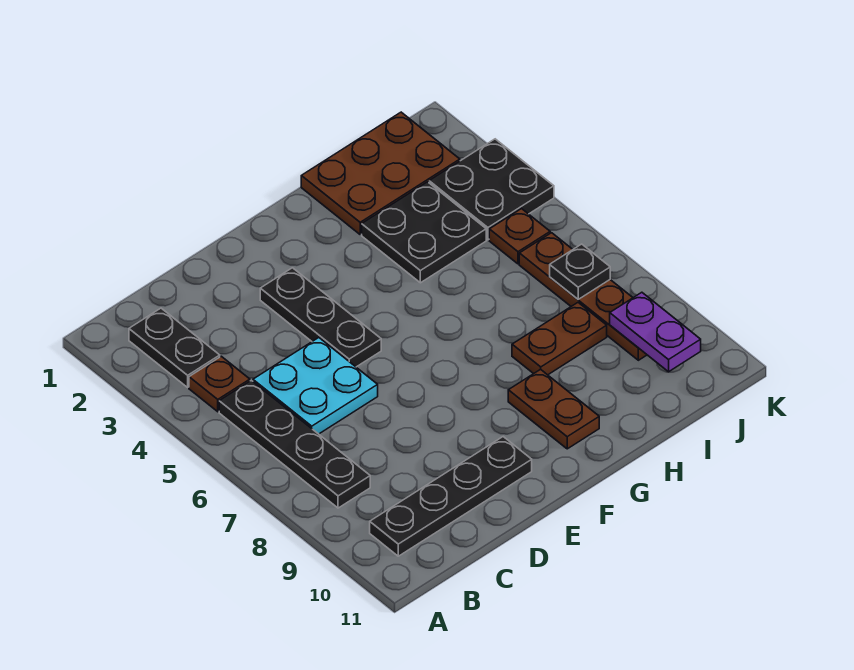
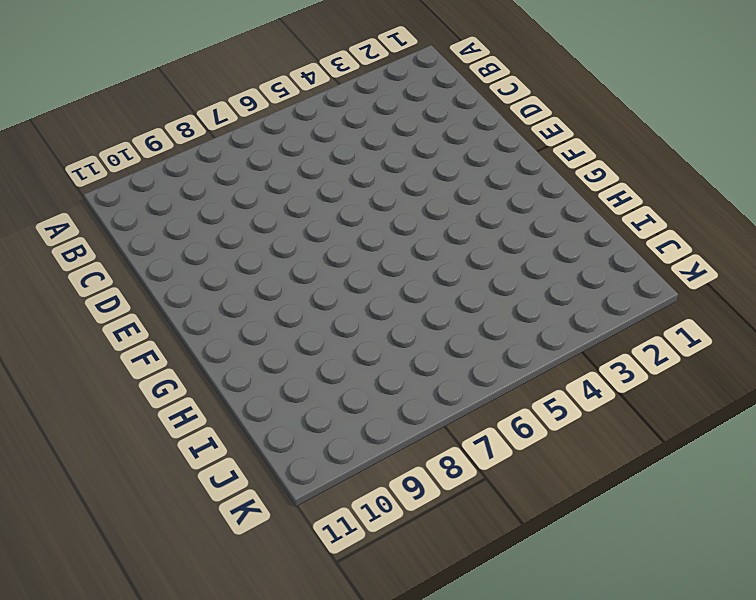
none -> black plate B2:B3 level 1
none -> brown plate B4 level 1
none -> black plate B5:B8 level 1

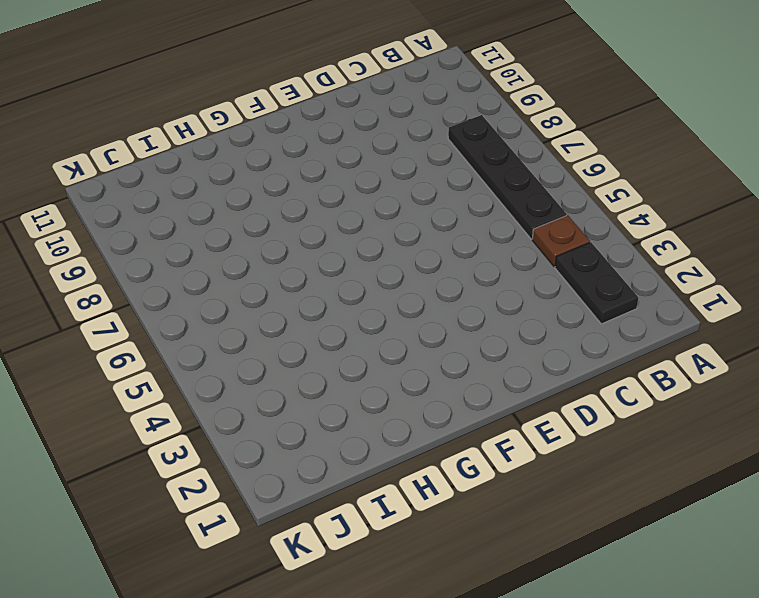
none -> black plate B10:E10 level 1
none -> cyan plate C5:D6 level 1
none -> black plate E3:E5 level 1

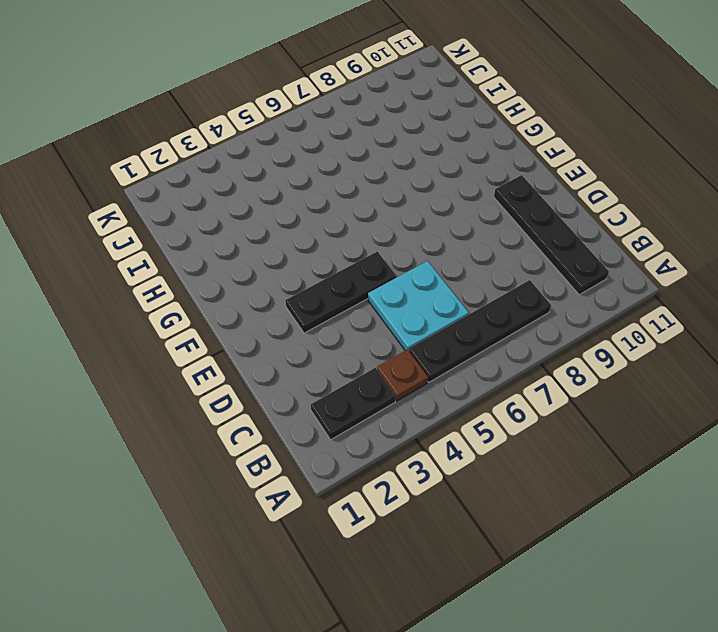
none -> brown plate G9:G10 level 1
none -> brown plate H1:J2 level 1
none -> black plate H3:I4 level 1

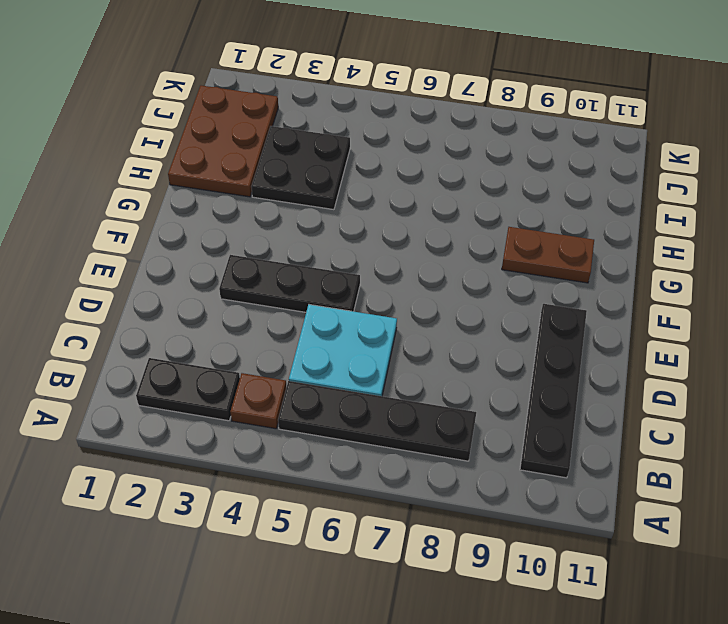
none -> brown plate H8:I8 level 1
none -> black plate J3:K4 level 1
none -> brown plate J5 level 1

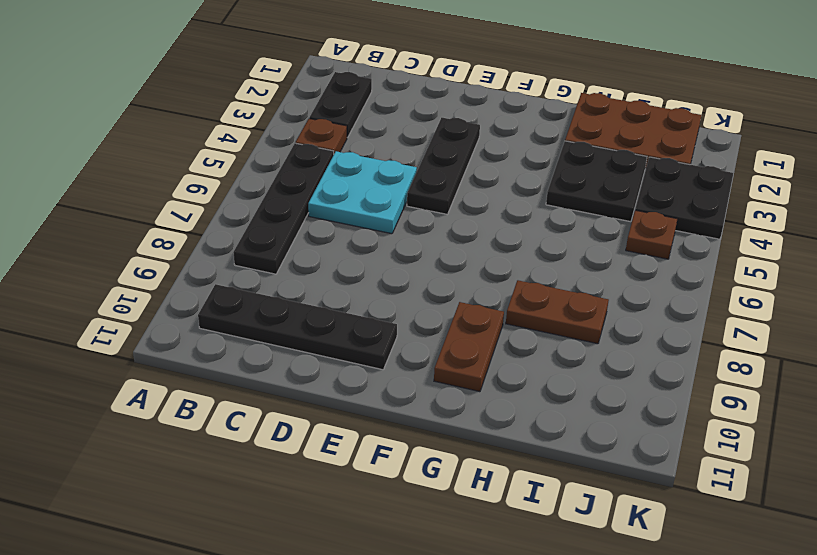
none -> brown plate J6:J9 level 1
none -> black plate J7 level 2
none -> purple plate J9:J10 level 2

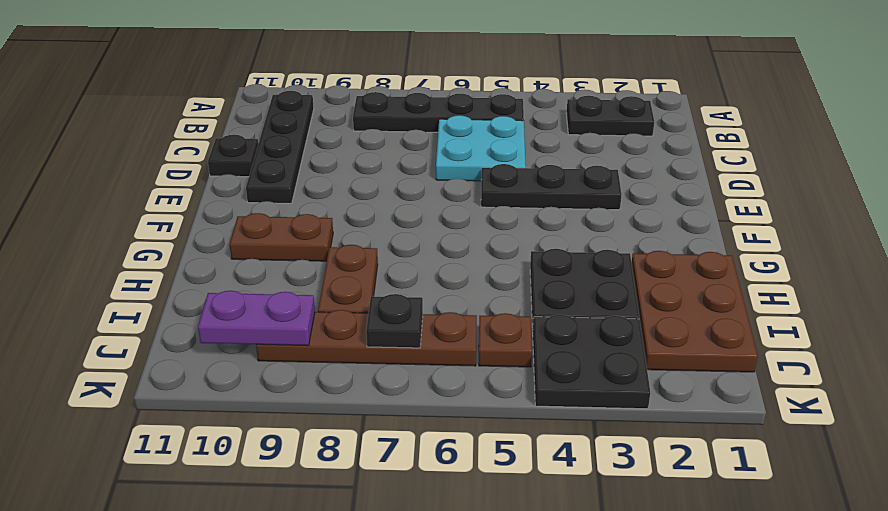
black plate D11 level 1 -> none
none -> brown plate B4 level 1

